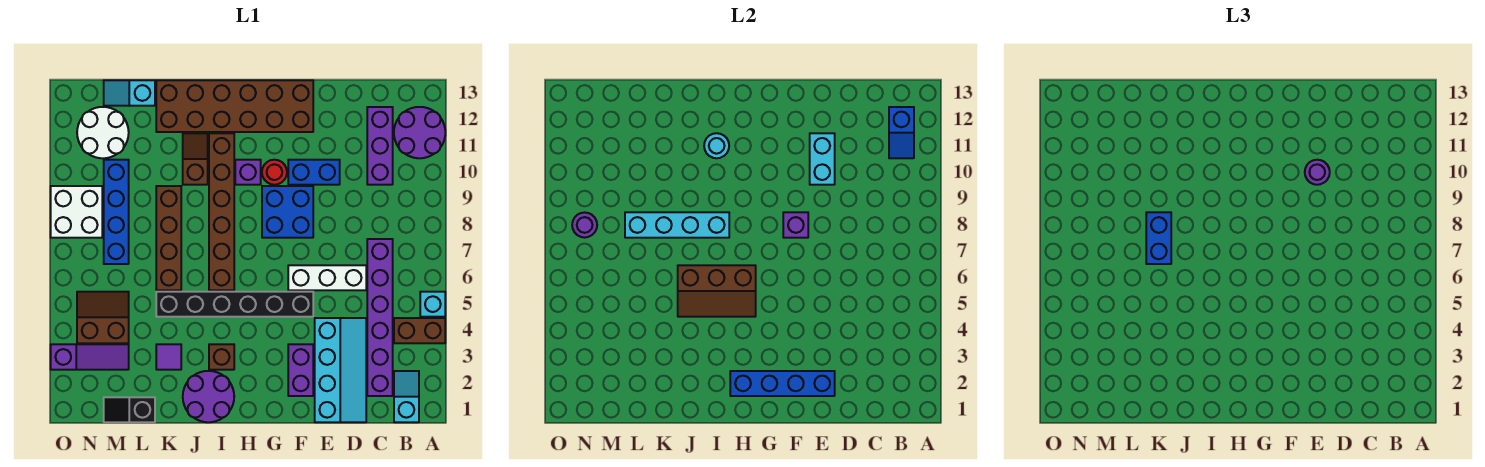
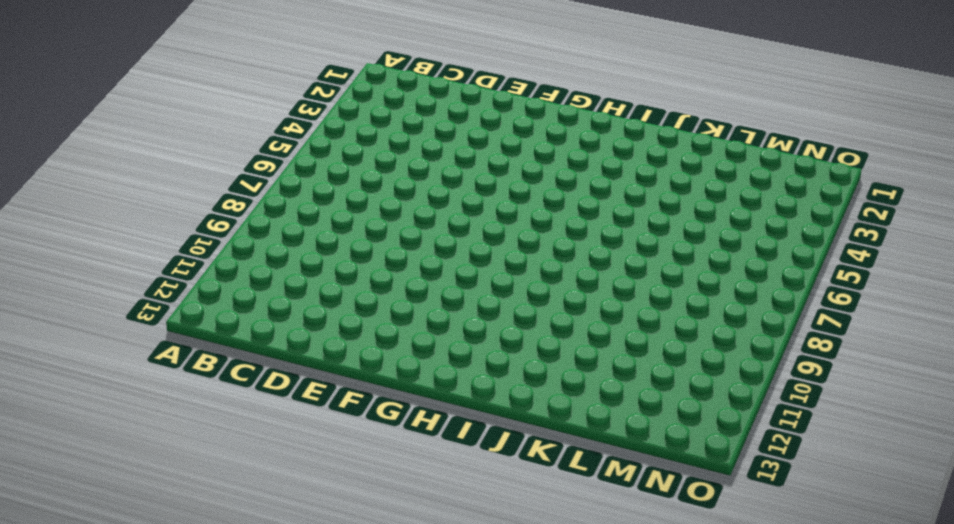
none -> brown brick A4:B4 level 1
none -> cyan brick A5 level 1
none -> purple round brick A11:B12 level 1
none -> cyan slope B1:B2 level 1 top 1

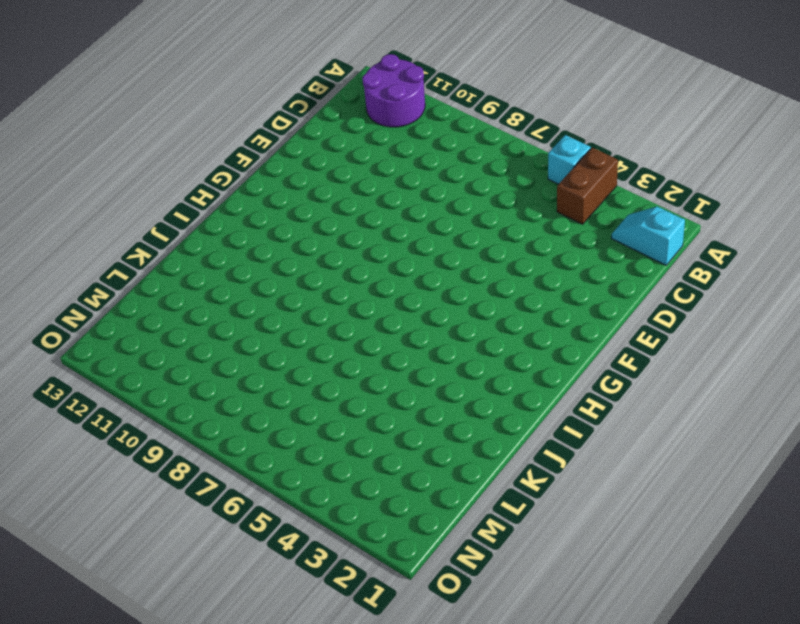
none -> purple brick C2:C7 level 1
none -> purple brick C10:C12 level 1
none -> cyan slope D1:E4 level 1 top E
none -> white brick D6:F6 level 1

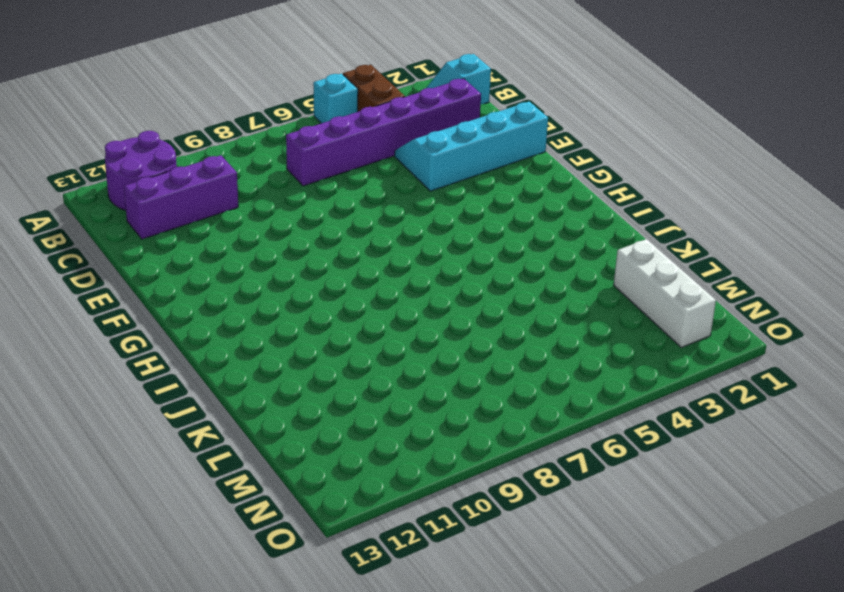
white brick L2:N2 level 1 -> white brick D6:F6 level 1
none -> blue brick E10:F10 level 1
none -> purple brick F2:F3 level 1
none -> black brick F5:K5 level 1
none -> blue brick F8:G9 level 1

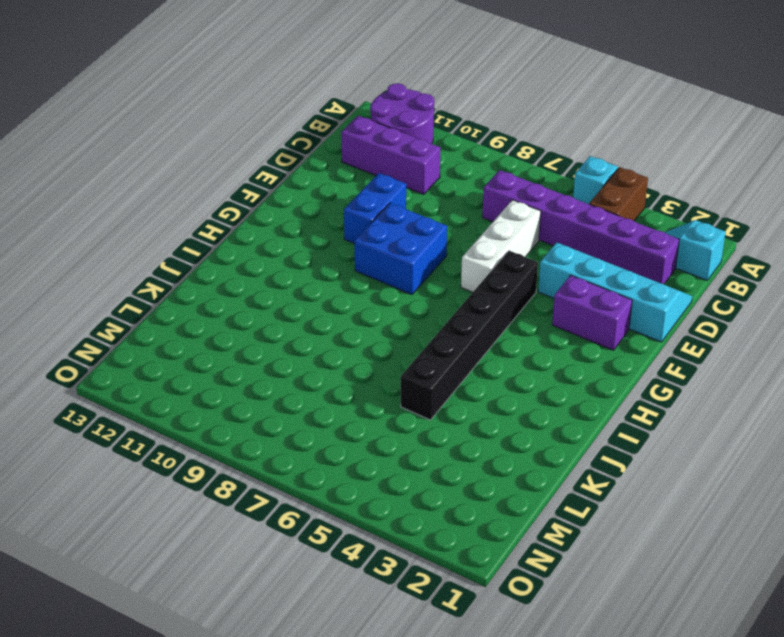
none -> brown brick F12:K13 level 1
none -> red round brick G10 level 1
none -> purple brick H10 level 1
none -> purple round brick I1:J2 level 1

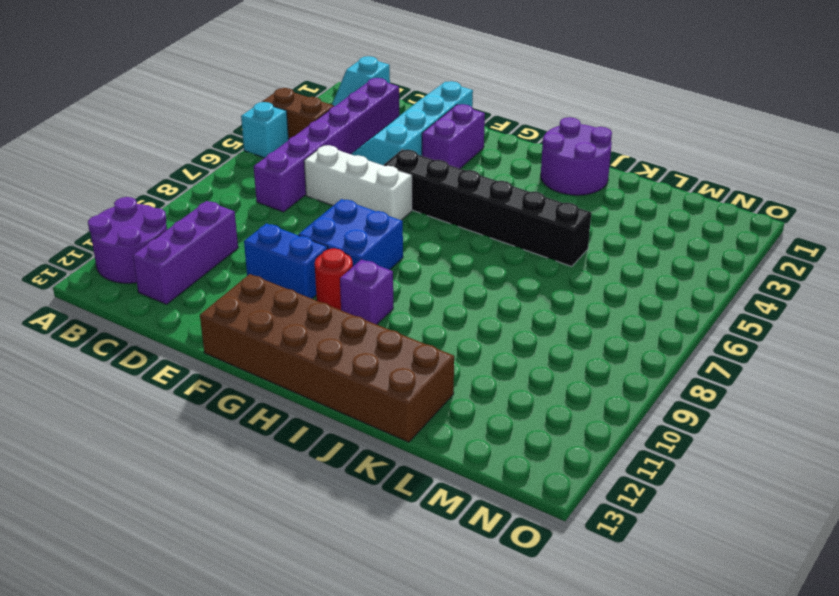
none -> brown brick I3 level 1
none -> brown brick I6:I11 level 1
none -> brown slope J10:J11 level 1 top 10
none -> purple tile K3 level 1

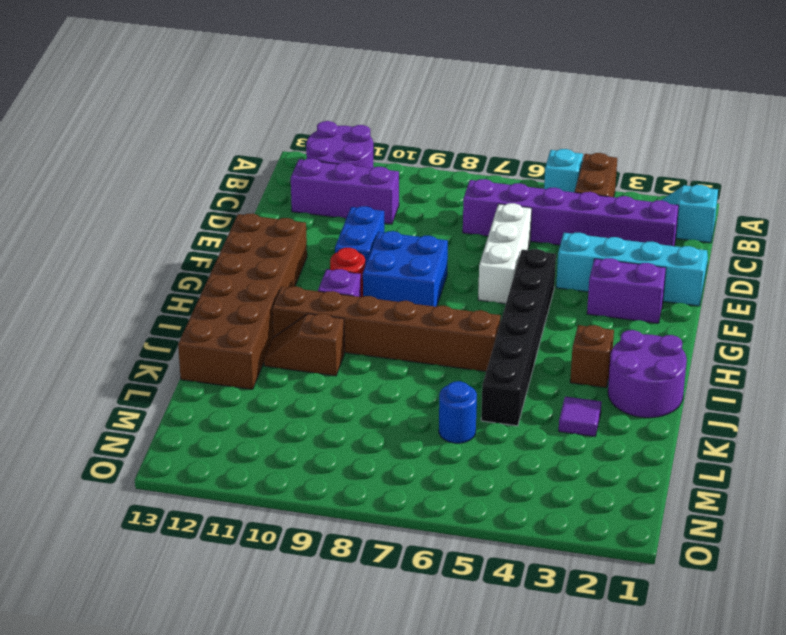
blue round brick L6 level 1 -> none
none -> brown brick K6:K9 level 1
none -> black slope L1:M1 level 1 top L
none -> cyan slope L13:M13 level 1 top L
none -> purple slope M3:O3 level 1 top O

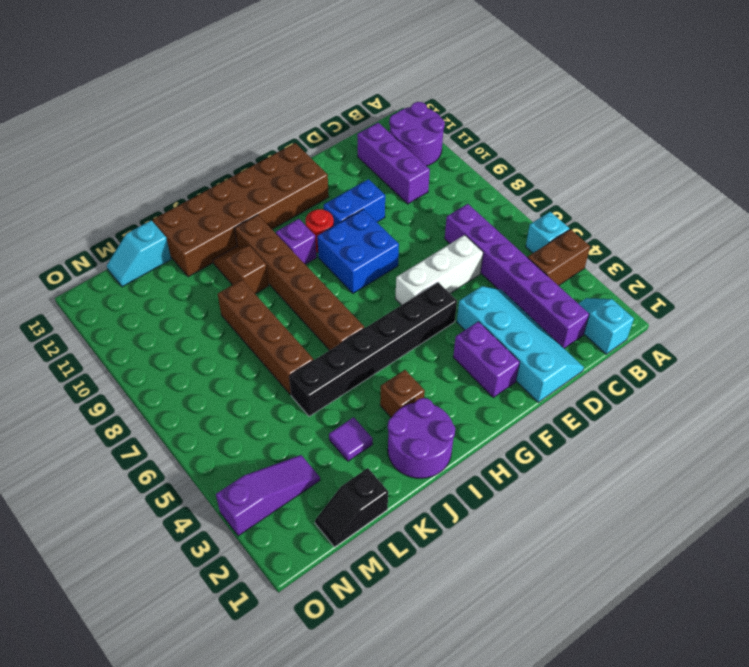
none -> brown slope M4:N5 level 1 top 4
none -> blue brick M7:M10 level 1
none -> white round brick M11:N12 level 1
none -> white brick N8:O9 level 1

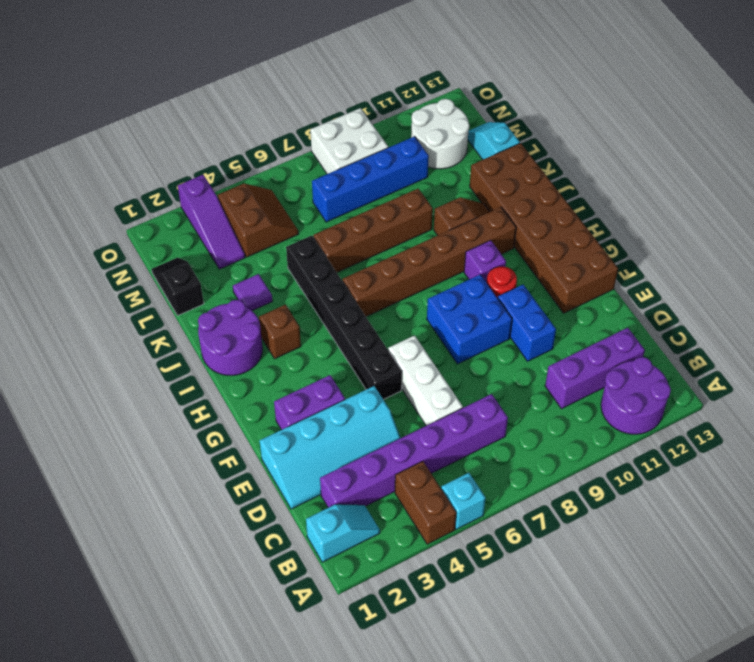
none -> blue slope B11:B12 level 2 top 12
none -> blue brick E2:H2 level 2
none -> cyan brick E10:E11 level 2
none -> purple brick F8 level 2

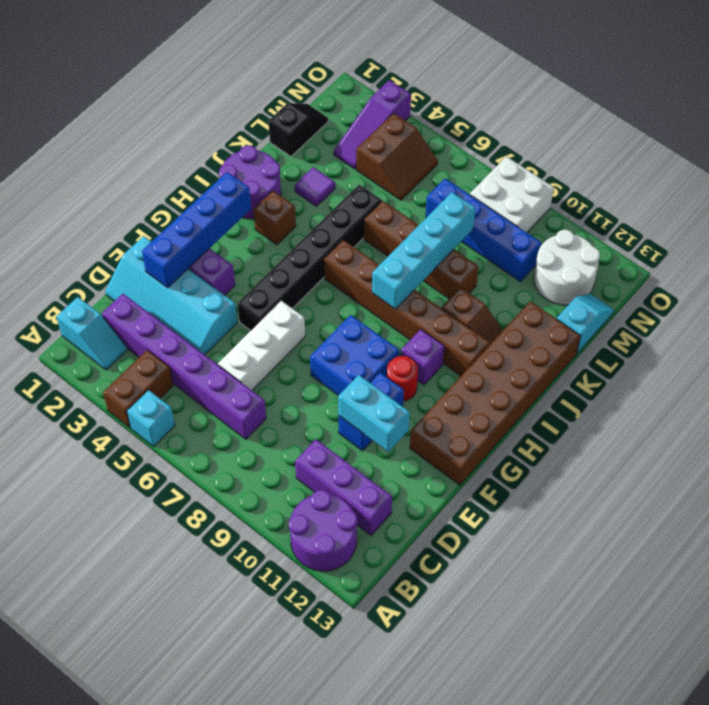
none -> blue slope B11:B12 level 2 top 12
none -> purple brick F8 level 2
none -> brown slope H5:J6 level 2 top 6
none -> cyan round brick I11 level 2

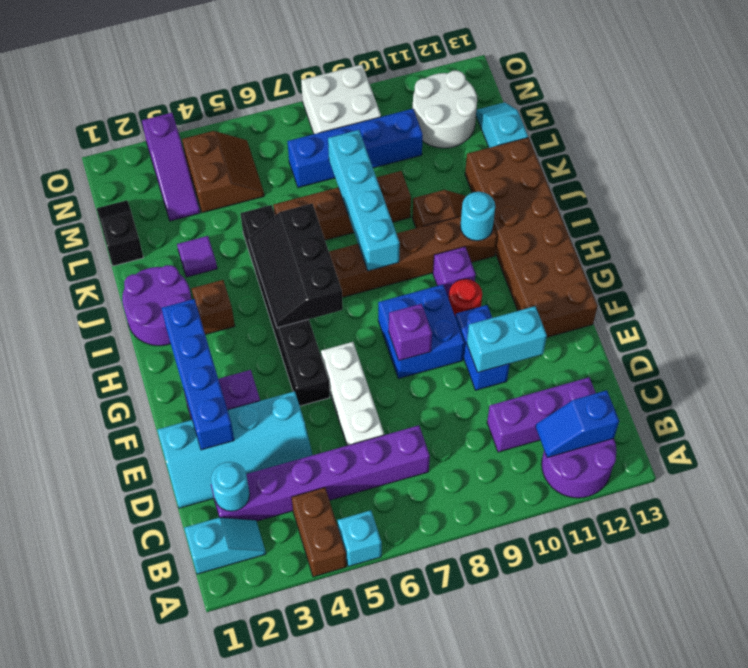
cyan round brick C2 level 2 -> none
black slope H5:J6 level 2 top 6 -> brown slope H5:J6 level 2 top 6
none -> purple round brick N8 level 2
none -> purple round brick E10 level 3
none -> blue brick K7:K8 level 3

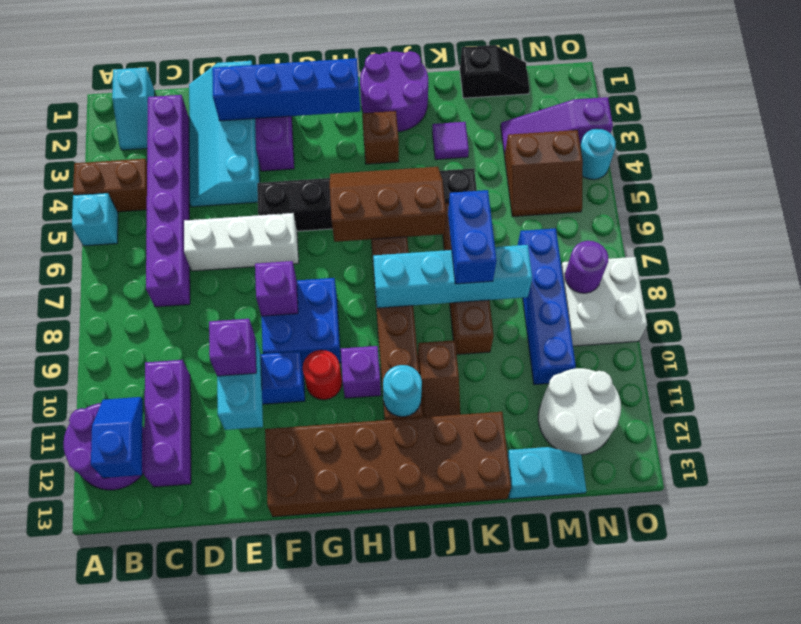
purple brick E10 level 3 -> purple round brick E10 level 3
cyan round brick O4 level 1 -> none

